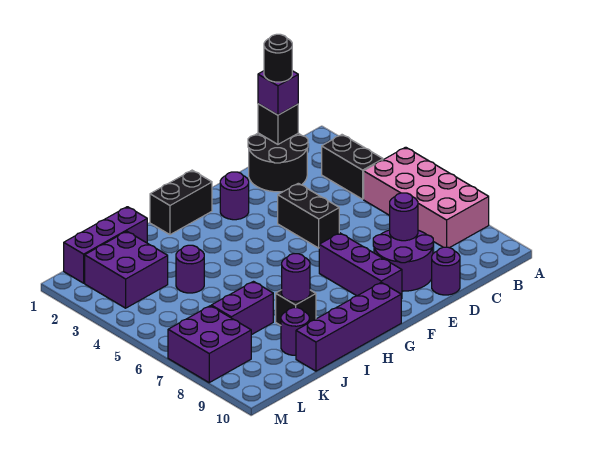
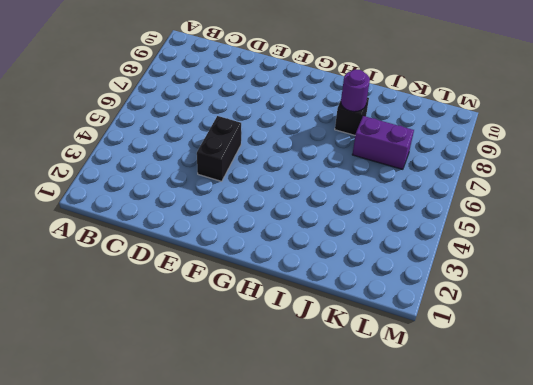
none -> pink brick A5:B8 level 1
none -> black brick B3:B4 level 1
none -> black round brick C1:D2 level 1

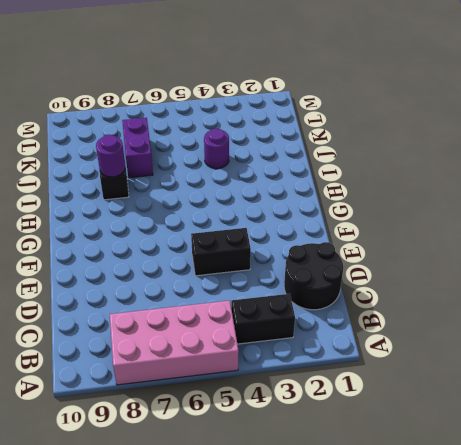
none -> purple round brick D8:E9 level 1
none -> purple round brick D10 level 1
none -> purple round brick F2 level 1

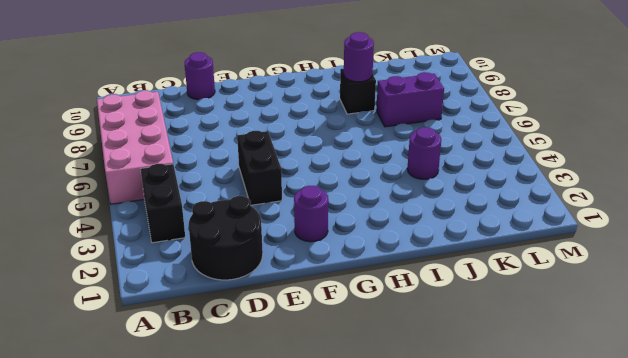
none -> purple round brick D8:E9 level 1
none -> purple brick F7:F9 level 1
none -> black brick G1:H1 level 1

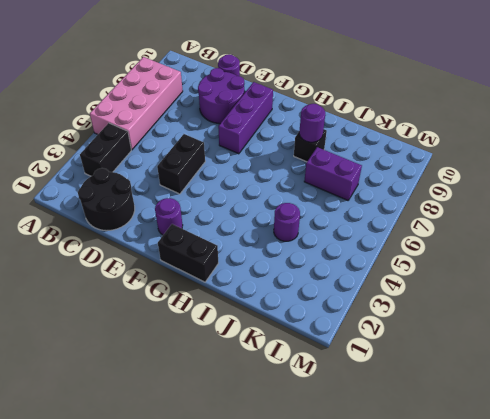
none -> purple brick G10:J10 level 1
none -> purple brick J1:L1 level 1
none -> purple round brick J9 level 1

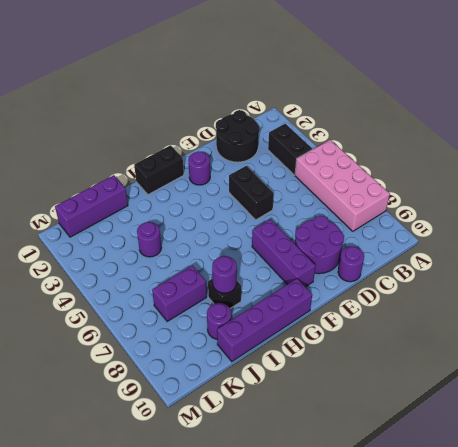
none -> purple brick K2:L3 level 1
none -> purple brick L7:M8 level 1
none -> black brick C1 level 2

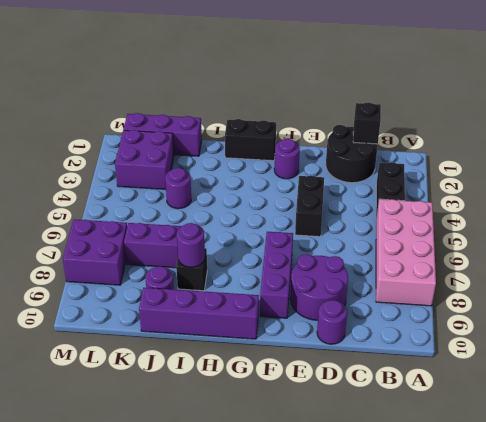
none -> purple round brick D8 level 2
none -> purple brick C1 level 3
none -> black round brick C1 level 4

